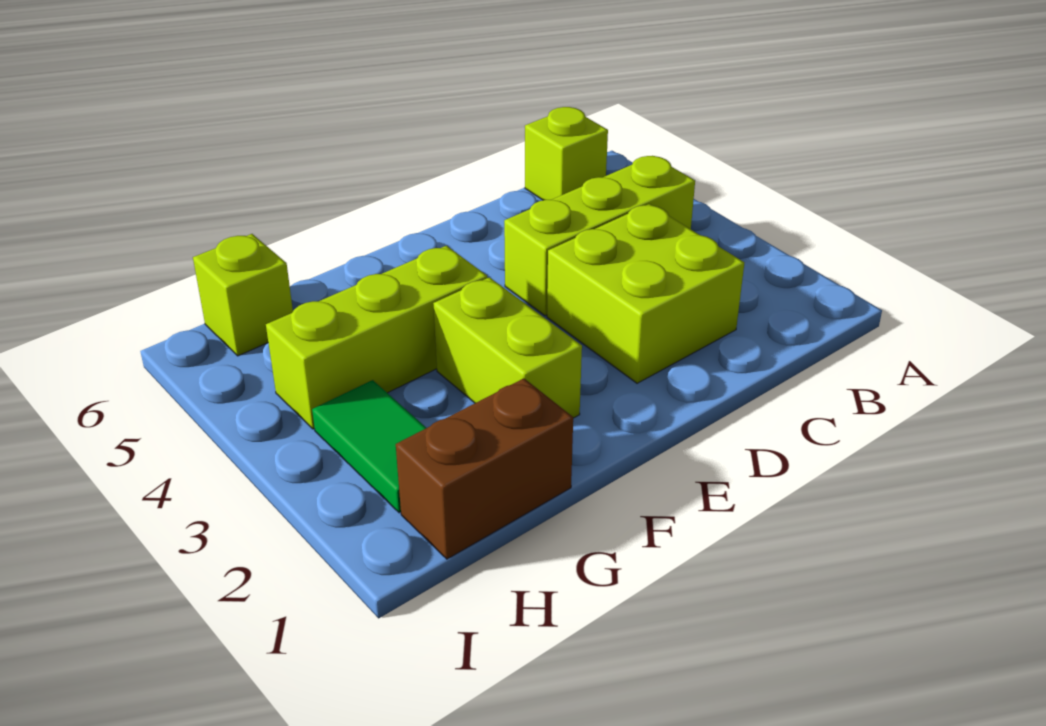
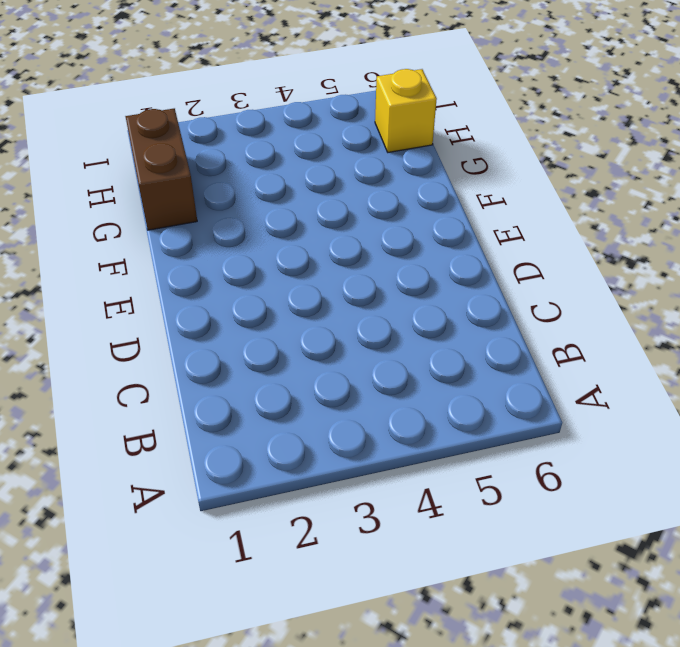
yellow brick H6 level 1 -> lime brick H6 level 1
none -> lime brick B4:D4 level 1
none -> lime brick B6 level 1

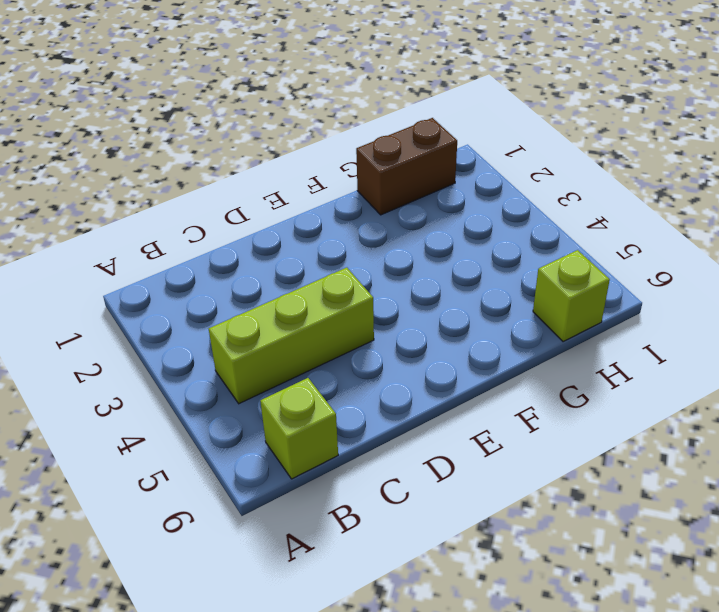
none -> lime brick C2:D3 level 1
none -> lime brick F2:F3 level 1

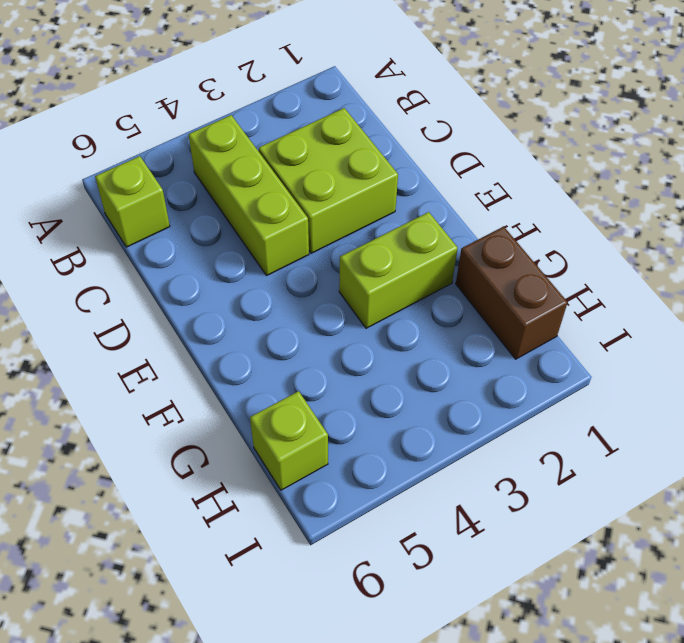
none -> lime brick F4:H4 level 1
none -> green tile H2:H3 level 1

